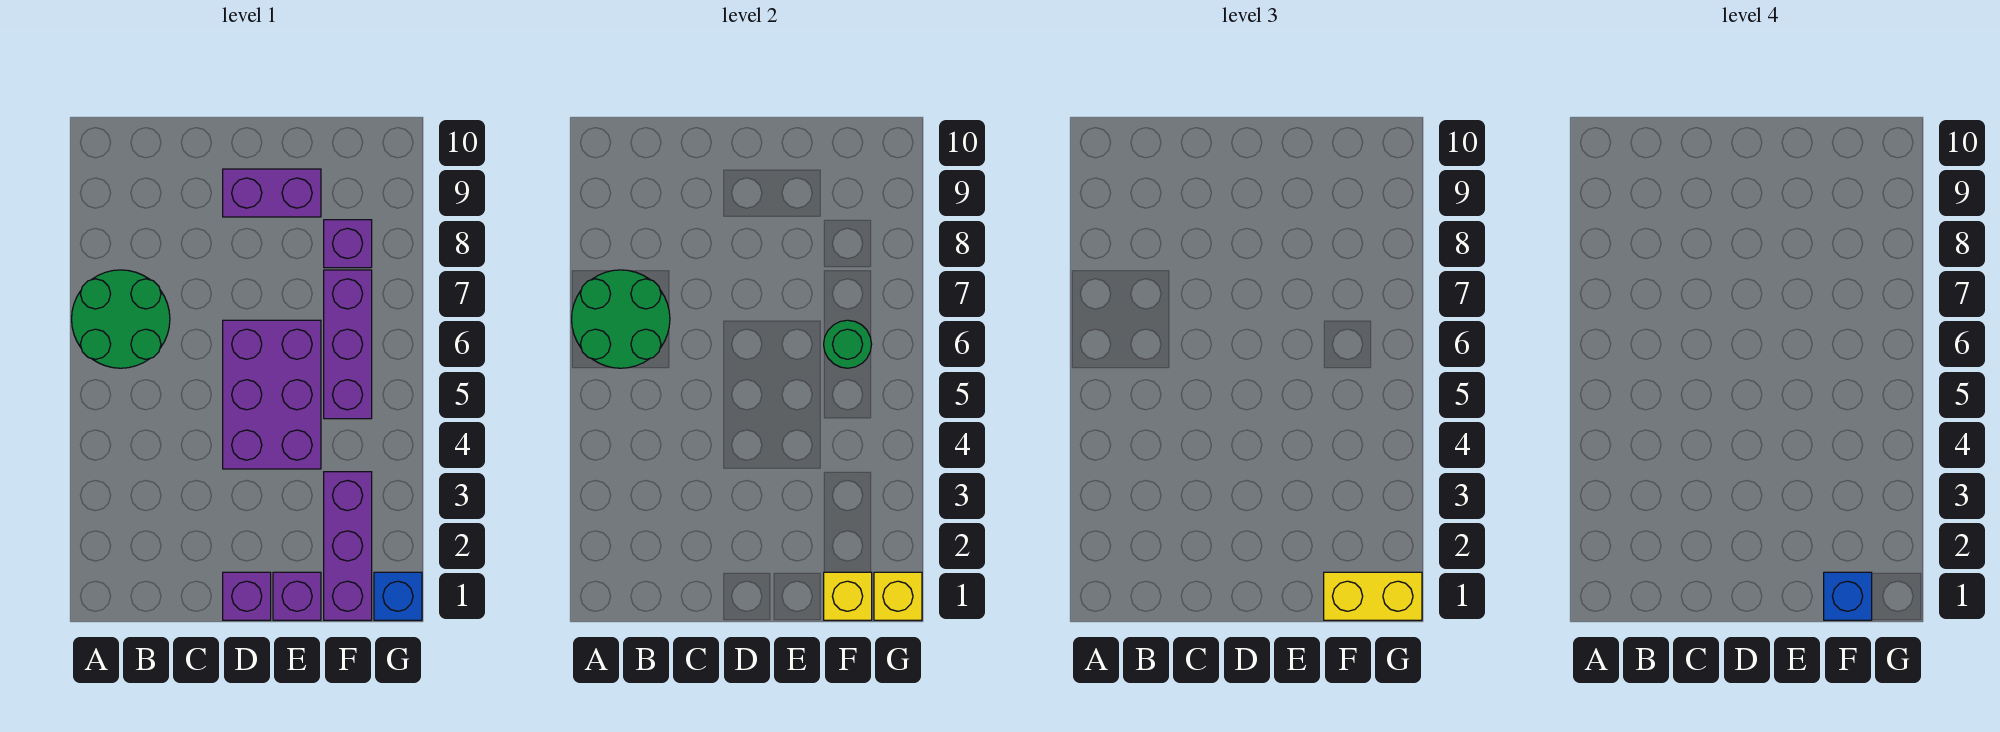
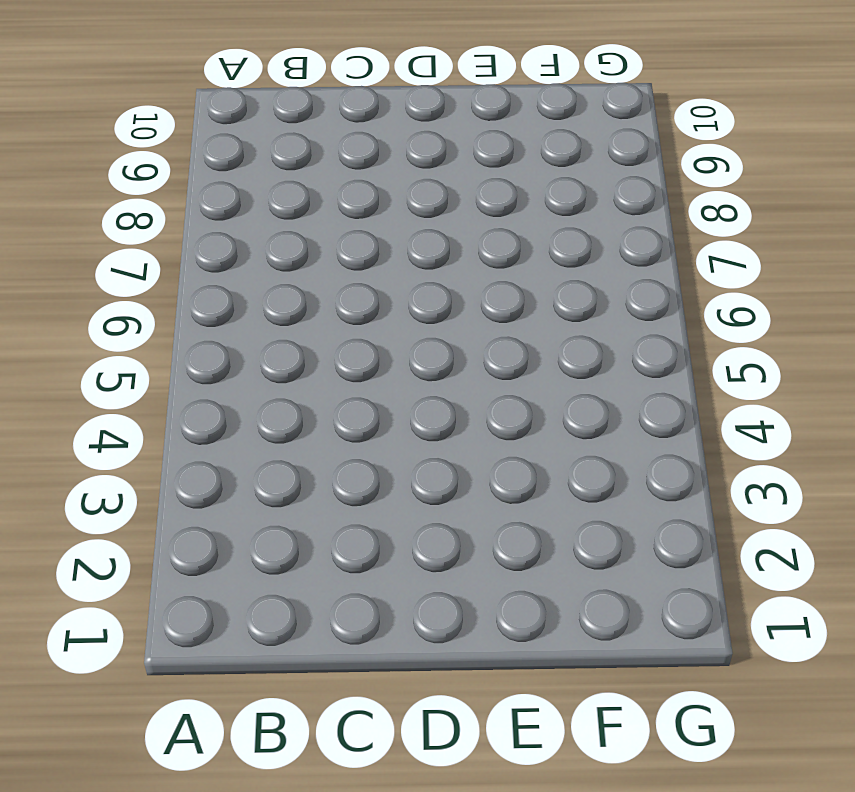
none -> green round brick A6:B7 level 1
none -> purple brick D1 level 1
none -> purple brick D4:E6 level 1

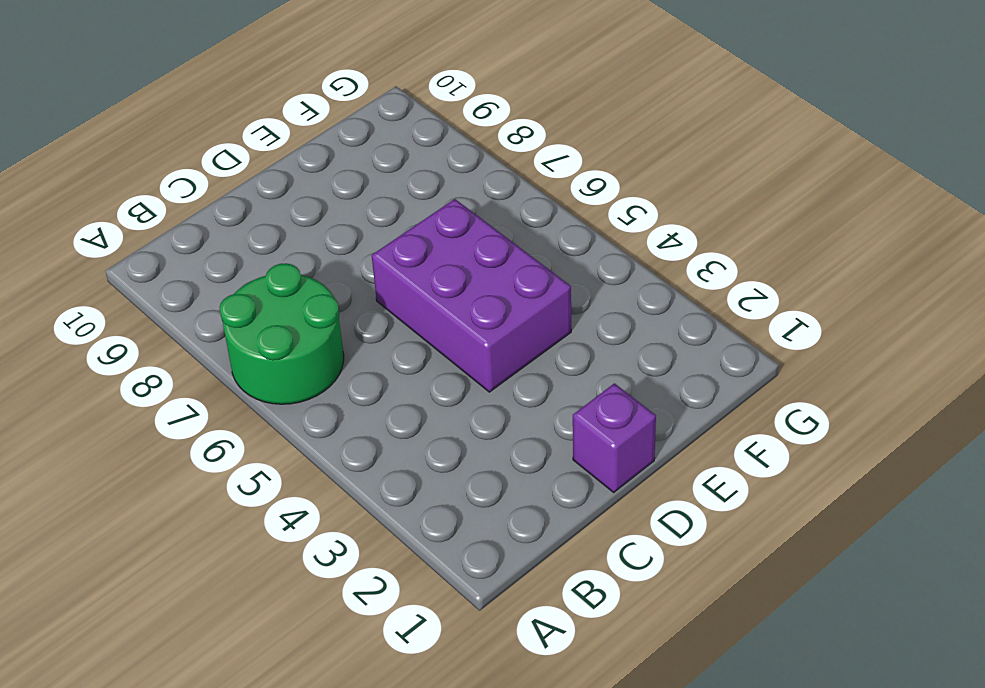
none -> purple brick D9:E9 level 1
none -> purple brick E1 level 1
none -> purple brick F1:F3 level 1

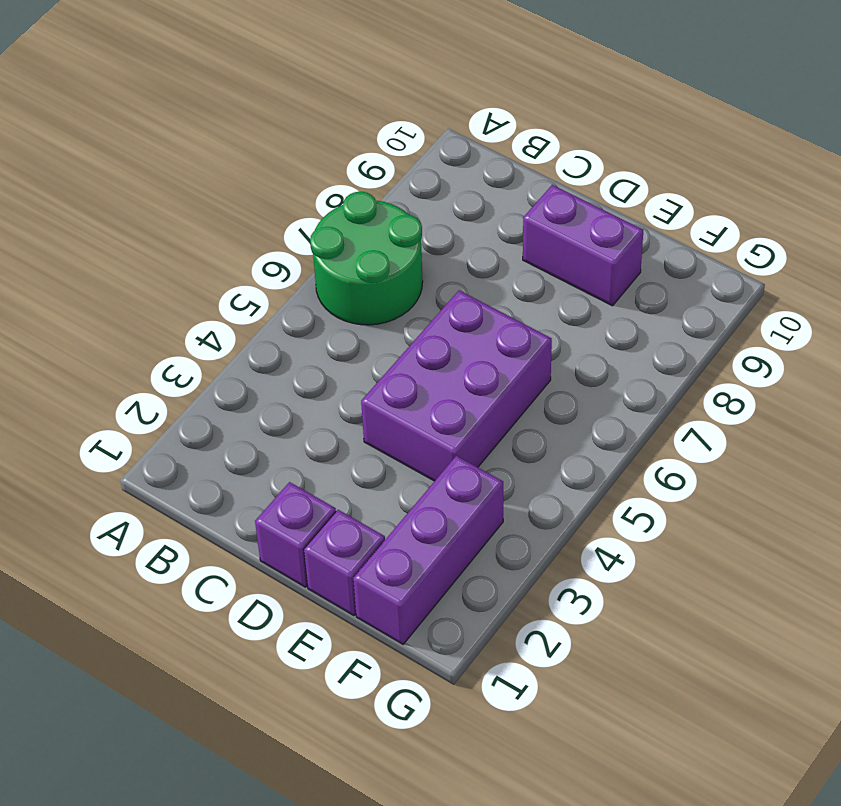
none -> purple brick F5:F7 level 1
none -> purple brick F8 level 1
none -> blue brick G1 level 1

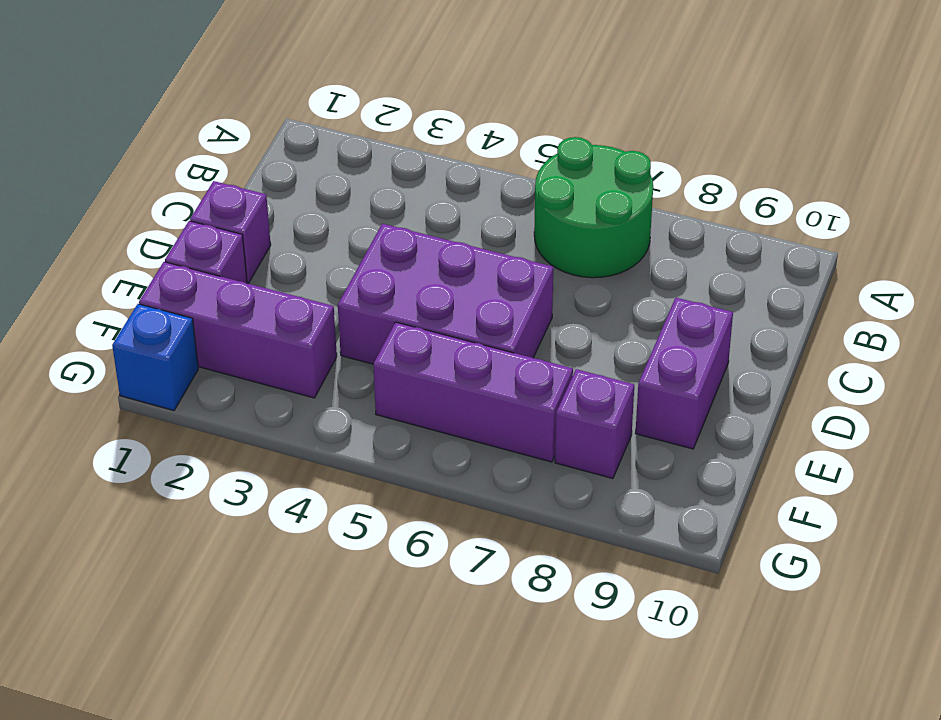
none -> green round brick A6:B7 level 2
none -> yellow brick F1 level 2
none -> green round brick F6 level 2

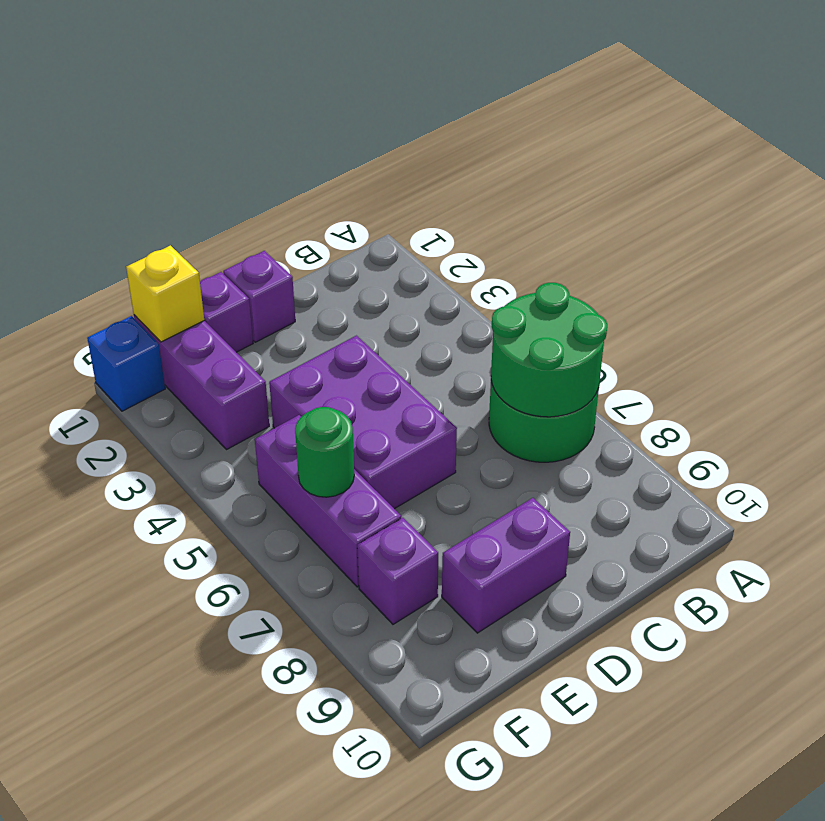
none -> yellow brick G1 level 2
none -> yellow brick F1:G1 level 3
none -> blue brick F1 level 4

